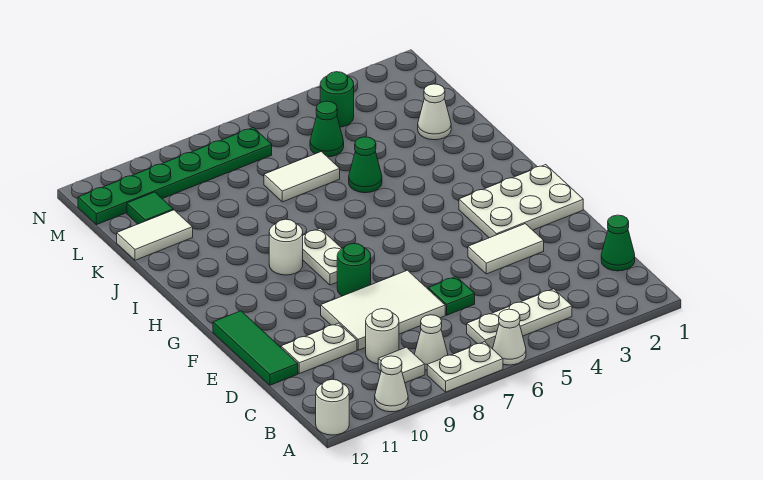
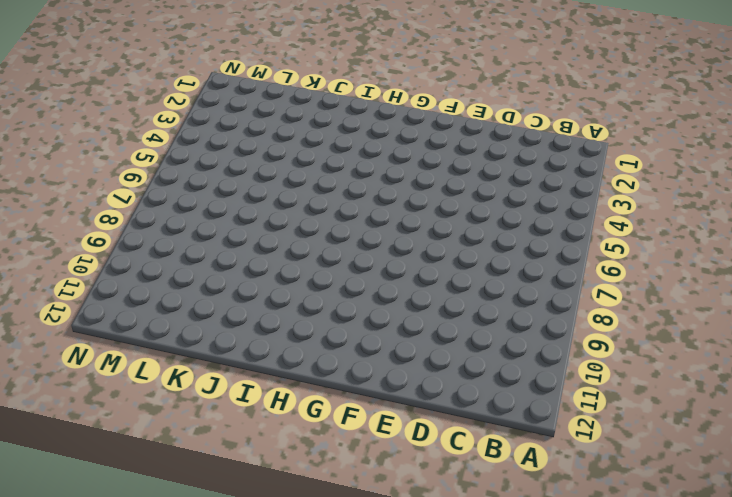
none -> white cone A6 level 1
none -> white plate A7:A8 level 1
none -> white cone A10 level 1

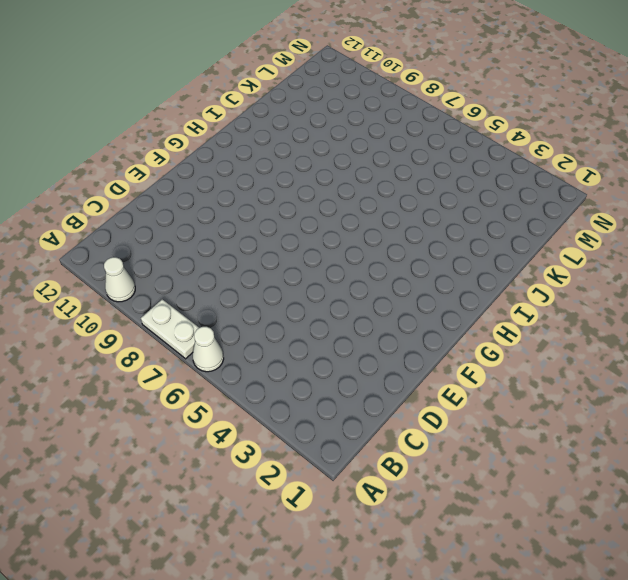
none -> white round brick A12 level 1
none -> white plate B4:B6 level 1
none -> white cone B8 level 1

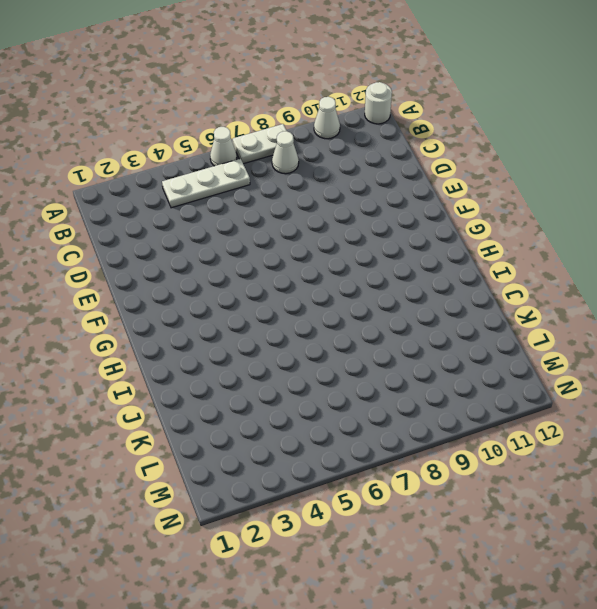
none -> white tile B9 level 1
none -> green cone C1 level 1
none -> white round brick C9 level 1

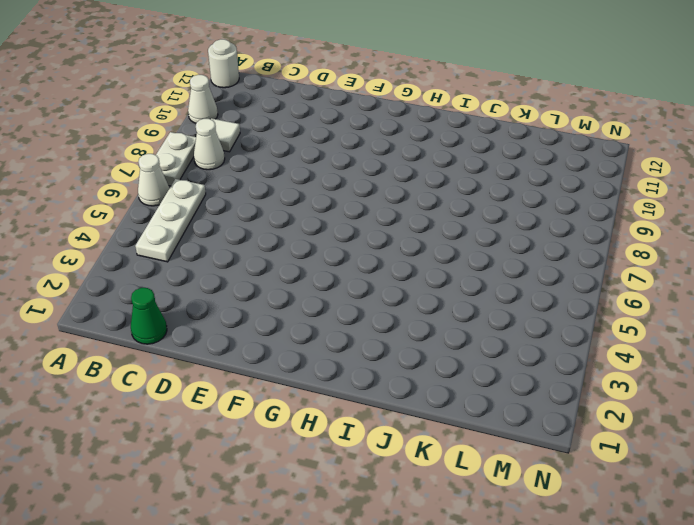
none -> white round brick C9 level 1
none -> green plate D6 level 1
none -> white tile D7:E9 level 1

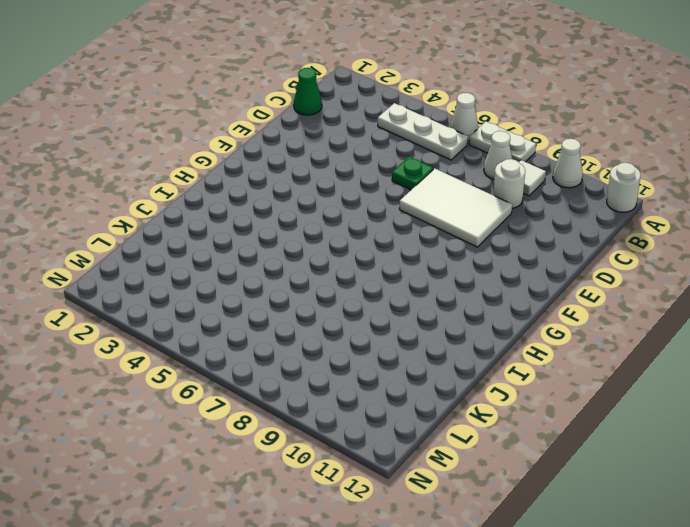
none -> white plate D10:D11 level 1
none -> green tile D12:F12 level 1
none -> white tile E3:E4 level 1

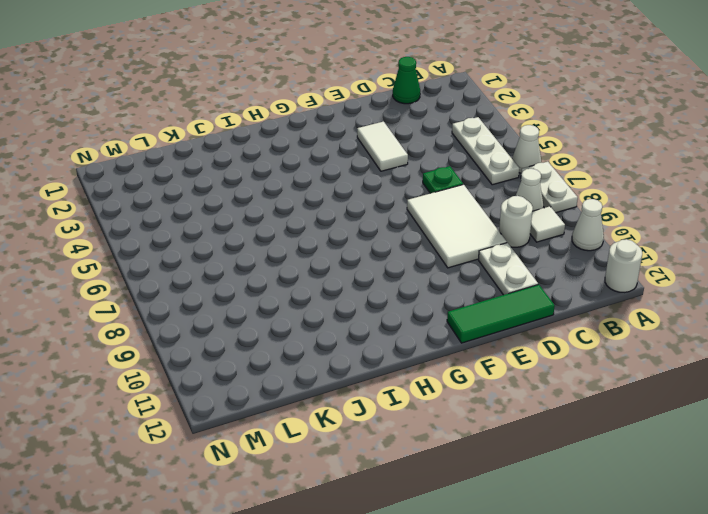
none -> white plate F1:G3 level 1
none -> green round brick F8 level 1
none -> white plate G8:H8 level 1

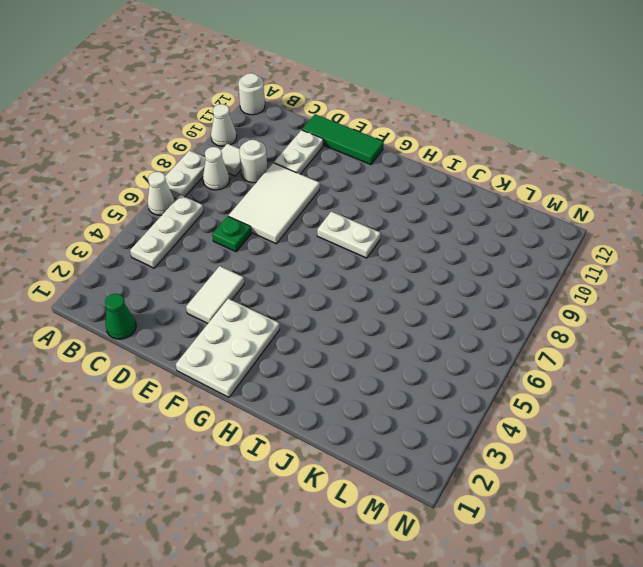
none -> green round brick F8 level 1
none -> white round brick H9 level 1
none -> green cone J5 level 1

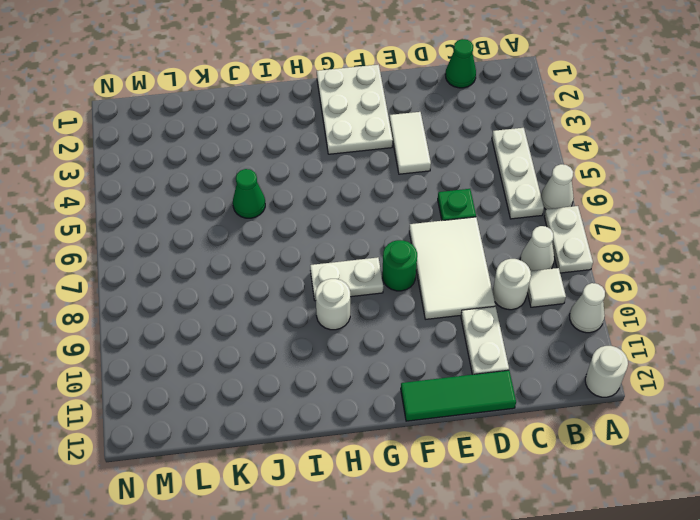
none -> white cone K2 level 1
none -> white tile K6:K7 level 1
none -> white tile K11:K12 level 1

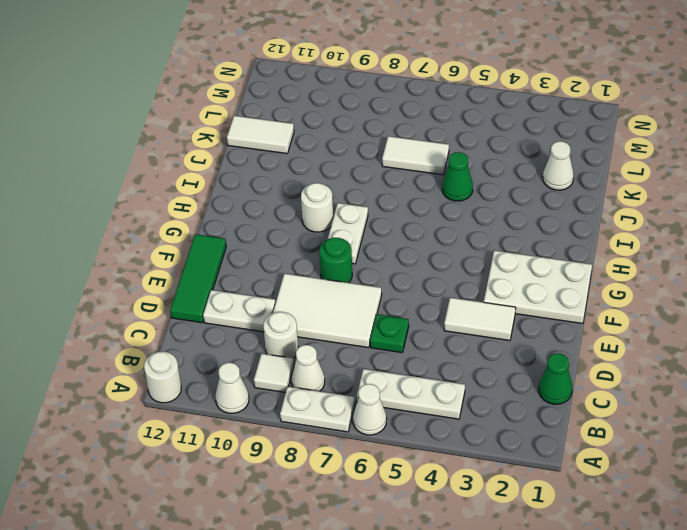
none -> green cone L5 level 1
none -> green tile L11 level 1
none -> green round brick M4 level 1

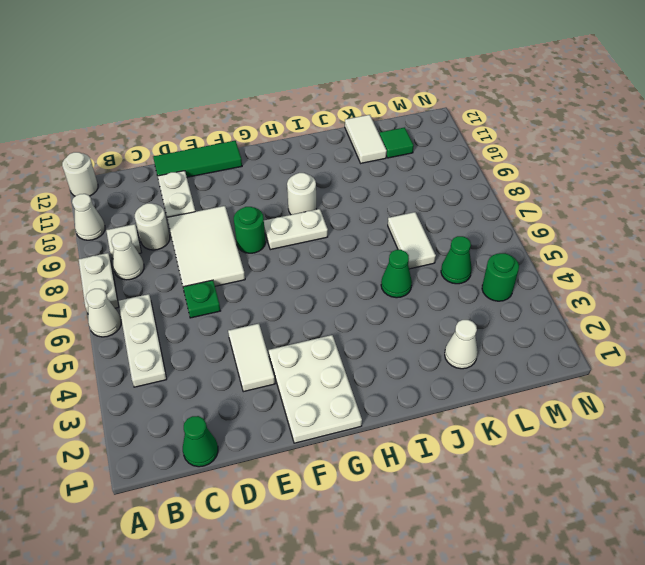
none -> green plate M7:M12 level 1

